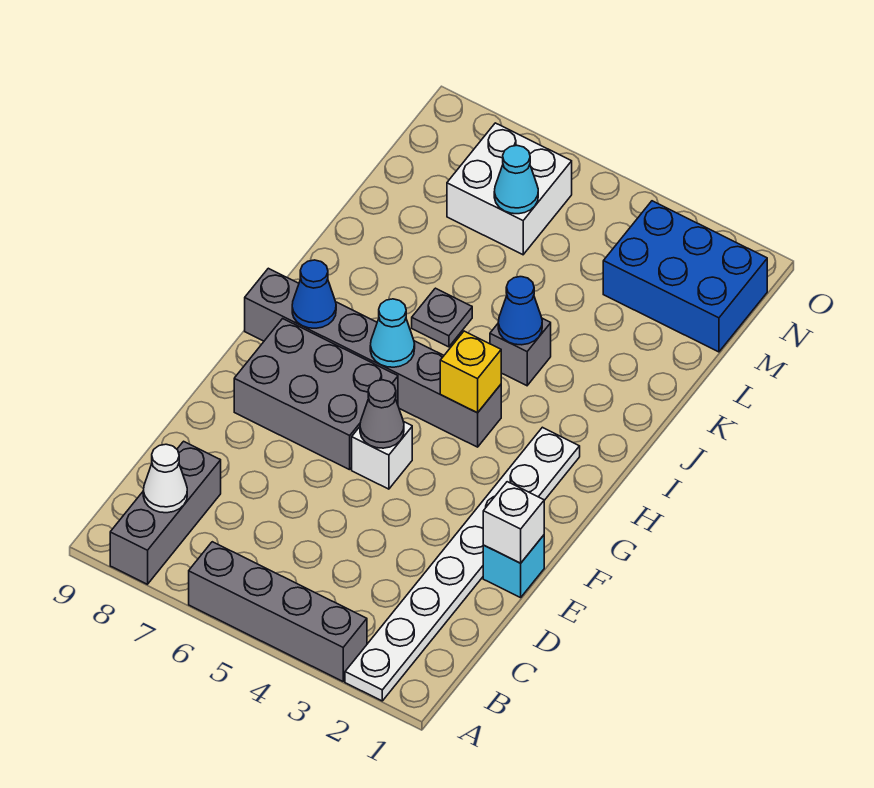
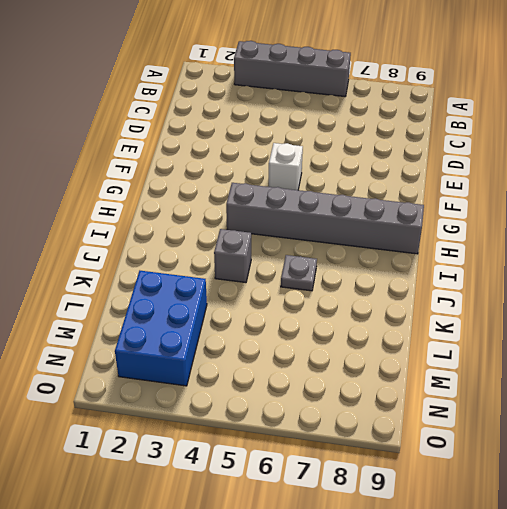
blue brick L2:N3 level 1 -> blue brick M1:N3 level 1
none -> white plate A2:H2 level 1
none -> grey brick A8:C8 level 1
none -> cyan brick E1 level 1

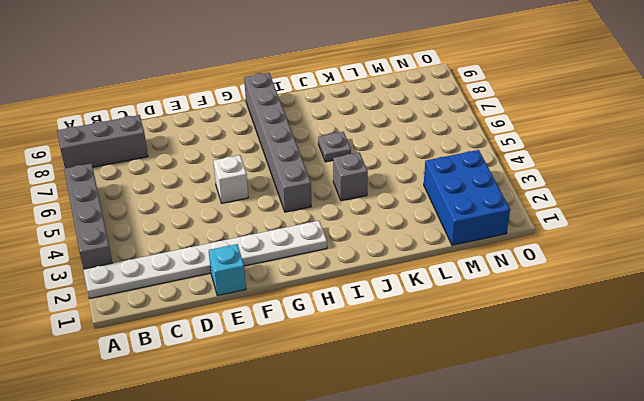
none -> grey brick F6:G8 level 1
none -> white brick M6:N7 level 1
none -> white cone B8 level 2

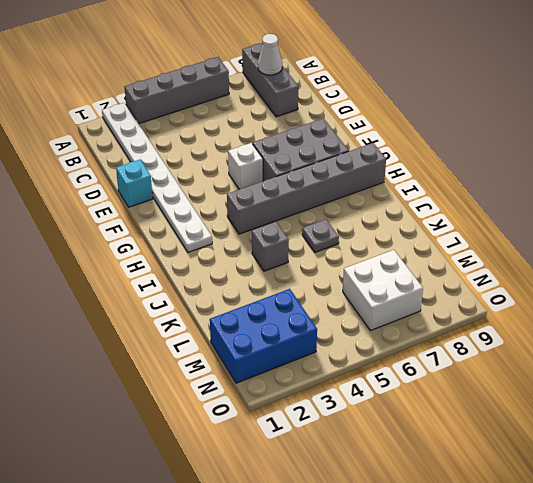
none -> white brick E1 level 2
none -> grey cone F5 level 2
none -> yellow brick H4 level 2

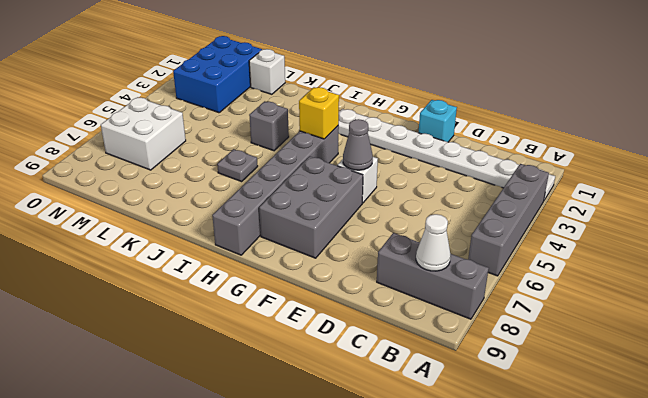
white brick L1 level 1 -> white brick E1 level 2
none -> cyan cone H6 level 2
none -> blue cone H8 level 2
none -> blue cone J4 level 2

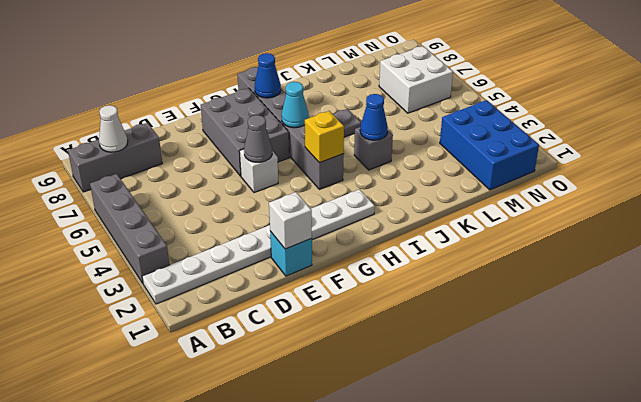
none -> cyan cone M6 level 2

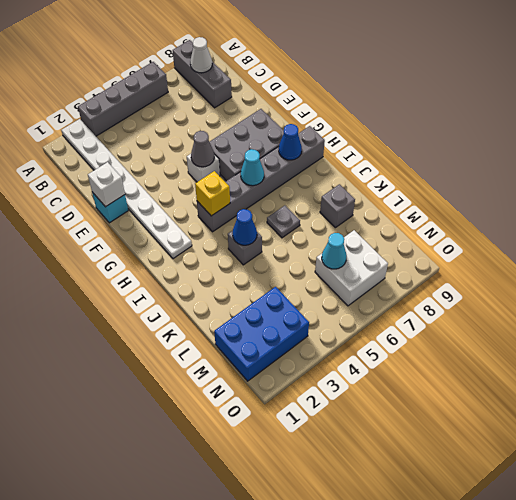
grey brick K8 level 1 -> none

